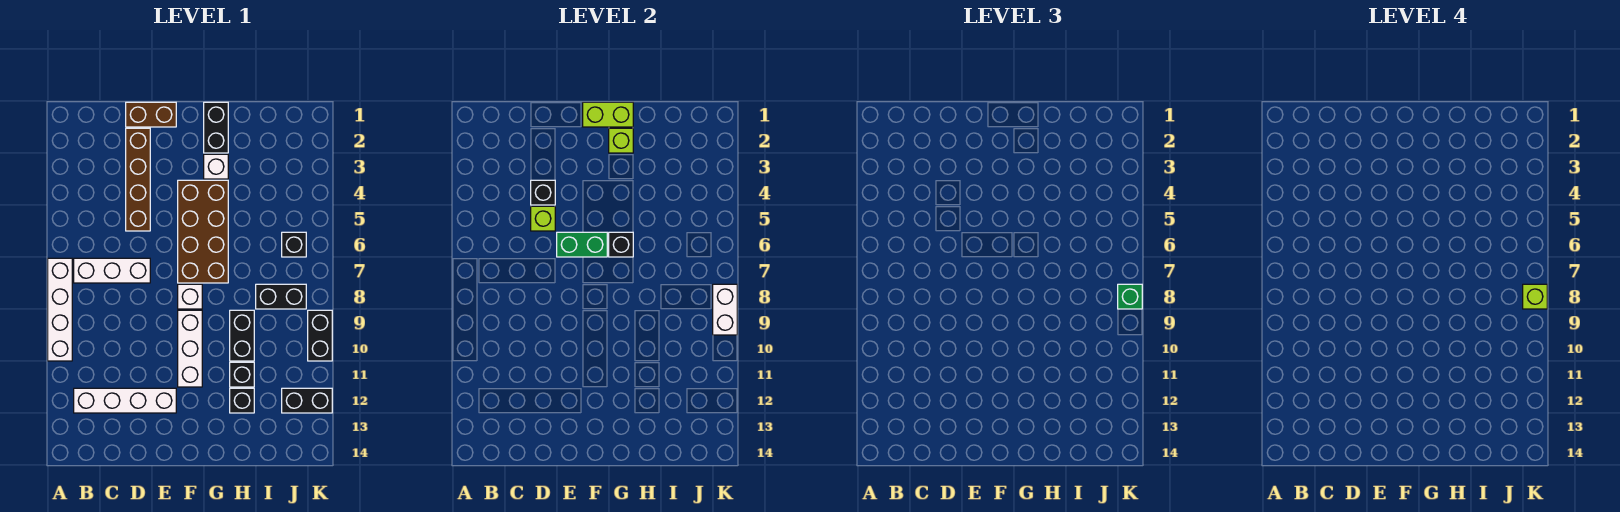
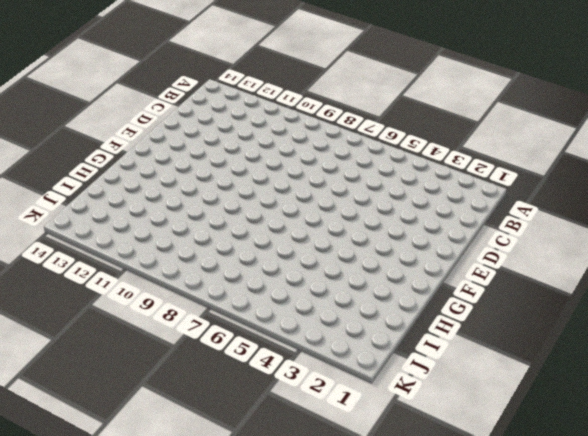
none -> white brick A7:A10 level 1
none -> white brick B7:D7 level 1
none -> white brick B12:E12 level 1

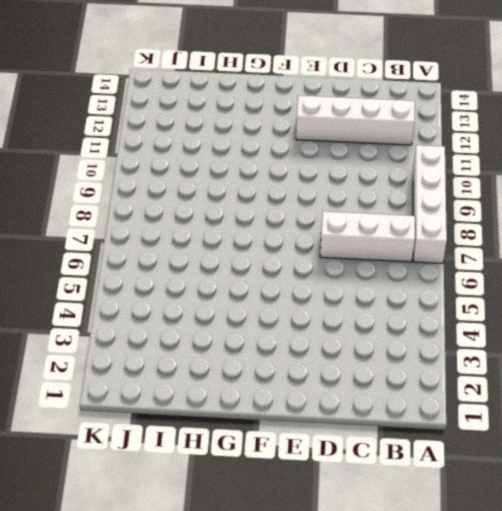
none -> brown brick D1:E1 level 1
none -> brown brick D2:D5 level 1
none -> brown brick F4:G7 level 1

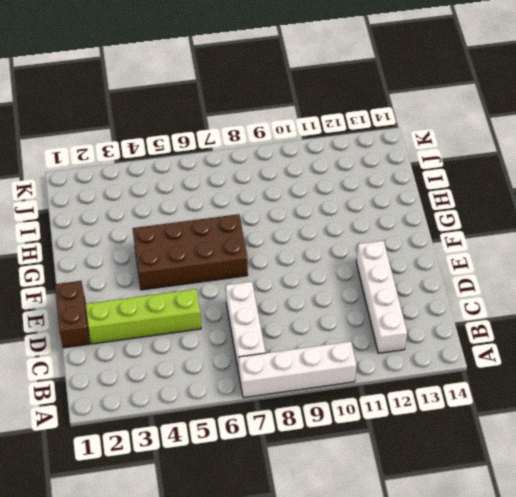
lime brick D2:D5 level 1 -> brown brick D2:D5 level 1
none -> white brick F8 level 1
none -> white brick F9:F11 level 1
none -> black brick G1:G2 level 1

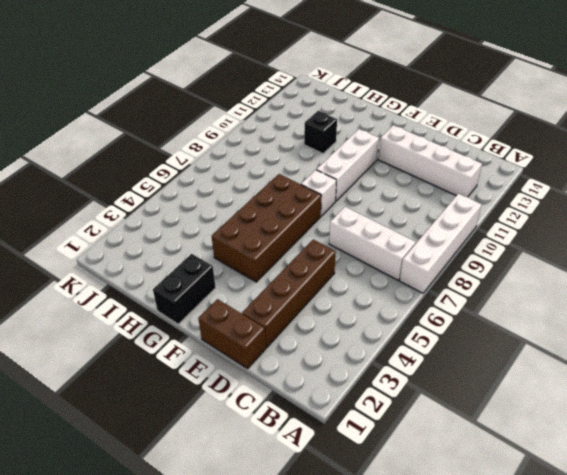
none -> white brick G3 level 1
none -> black brick H9:H10 level 1
none -> black brick H12 level 1

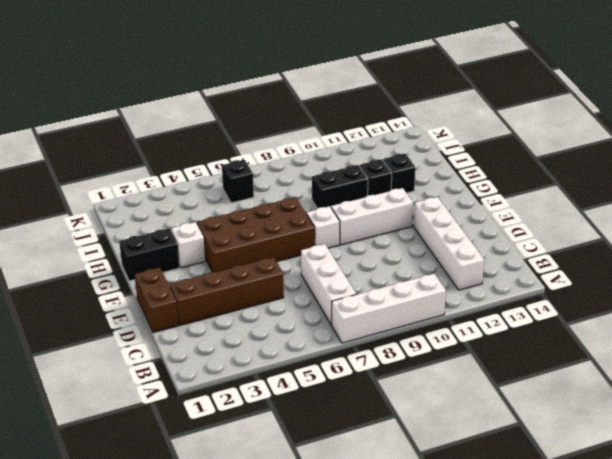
none -> black brick I8:J8 level 1
none -> black brick J12:K12 level 1
none -> black brick K9:K10 level 1

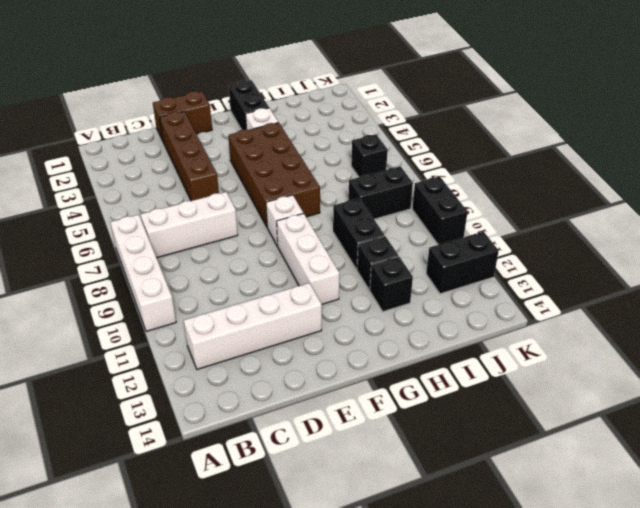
none -> black brick D4 level 2
none -> lime brick D5 level 2
none -> green brick E6:F6 level 2

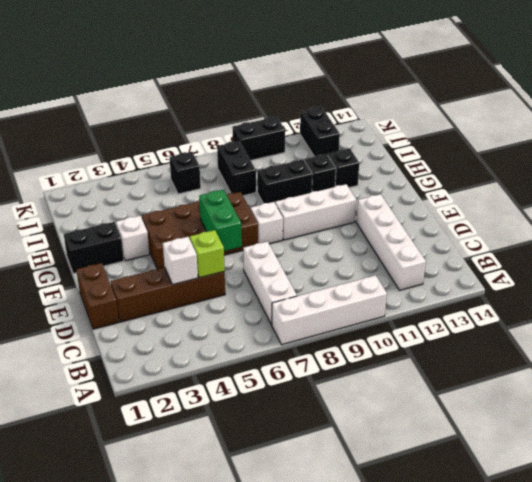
white brick D4 level 2 -> black brick D4 level 2
none -> lime brick F1:G1 level 2
none -> lime brick G2 level 2
none -> black brick G6 level 2

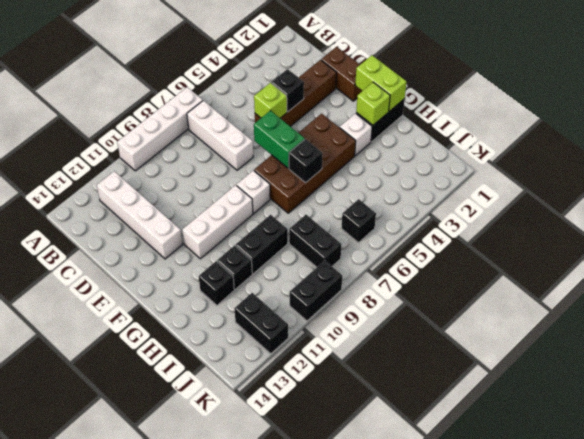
none -> white brick K8:K9 level 2
none -> green brick K8 level 3
none -> lime brick K8 level 4

